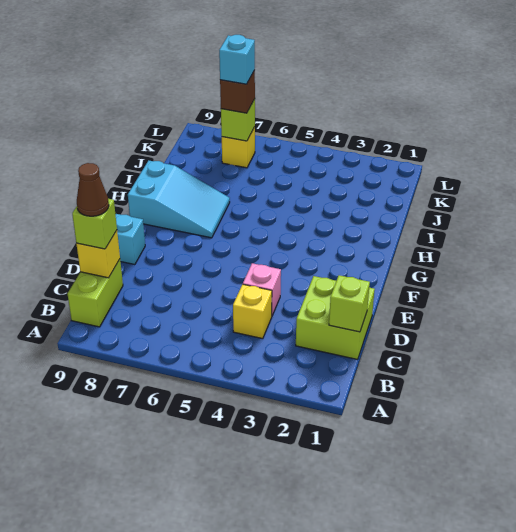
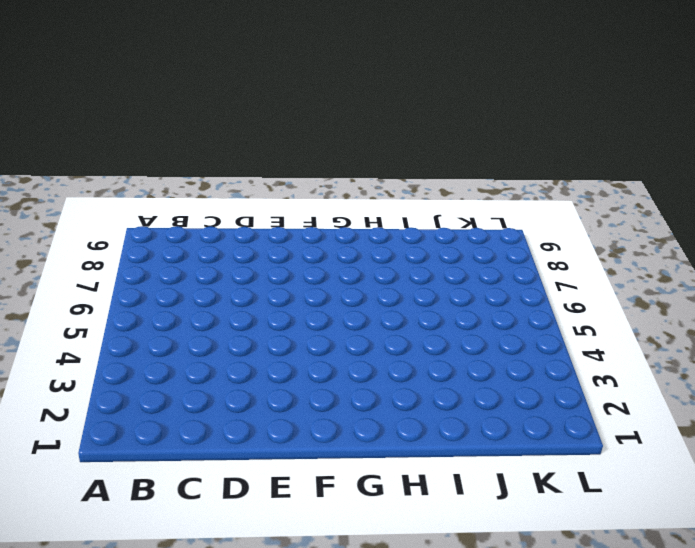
none -> lime brick B9:C9 level 1
none -> lime brick C1:D2 level 1
none -> yellow brick C4 level 1

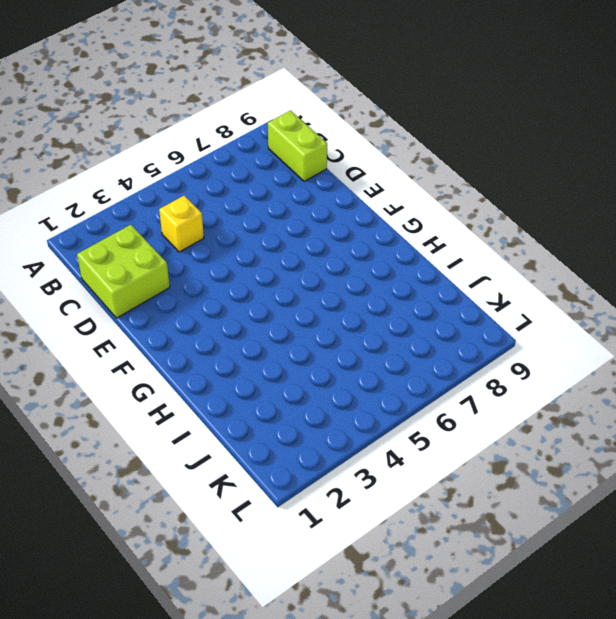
none -> pink brick D4 level 1
none -> cyan brick E9 level 1
none -> cyan slope G7:H9 level 1 top 9

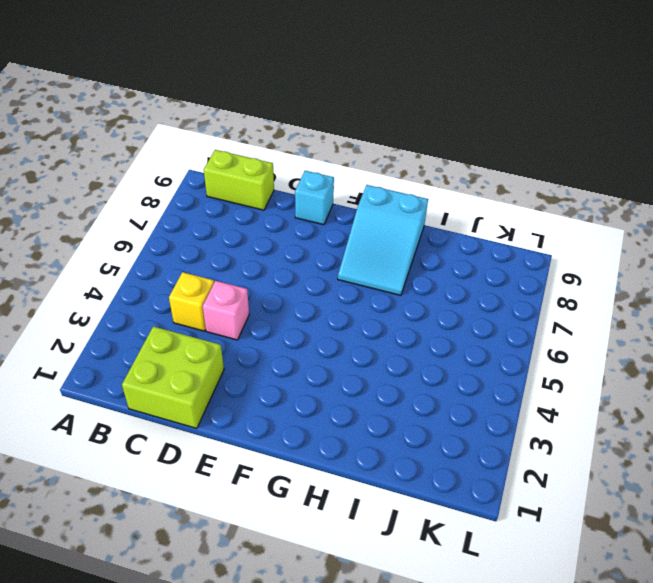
none -> yellow brick K7 level 1
none -> lime brick C1 level 2
none -> yellow brick C9 level 2

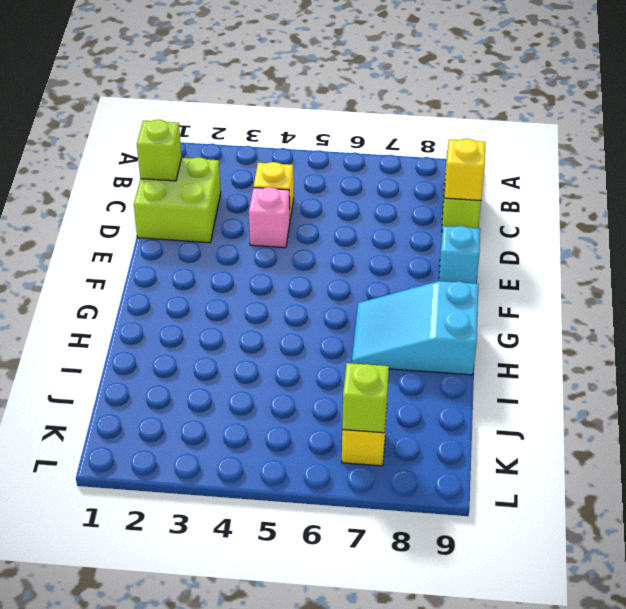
none -> lime brick C9 level 3
none -> brown brick K7 level 3
none -> brown cone C9 level 4

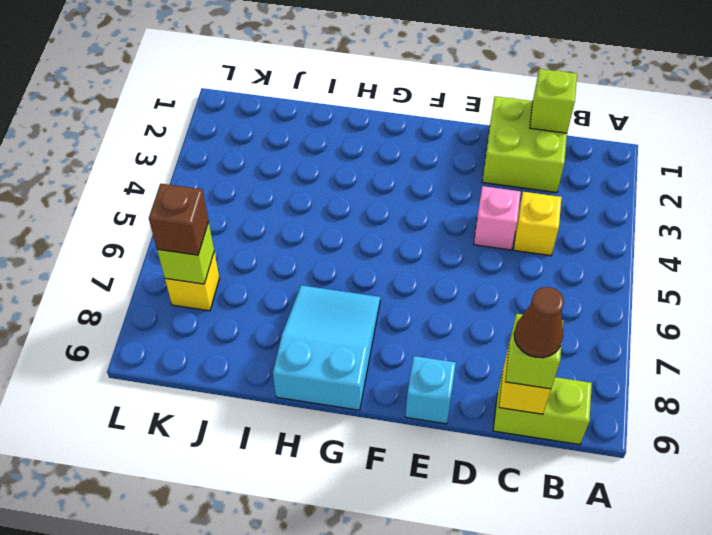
none -> cyan brick K7 level 4

